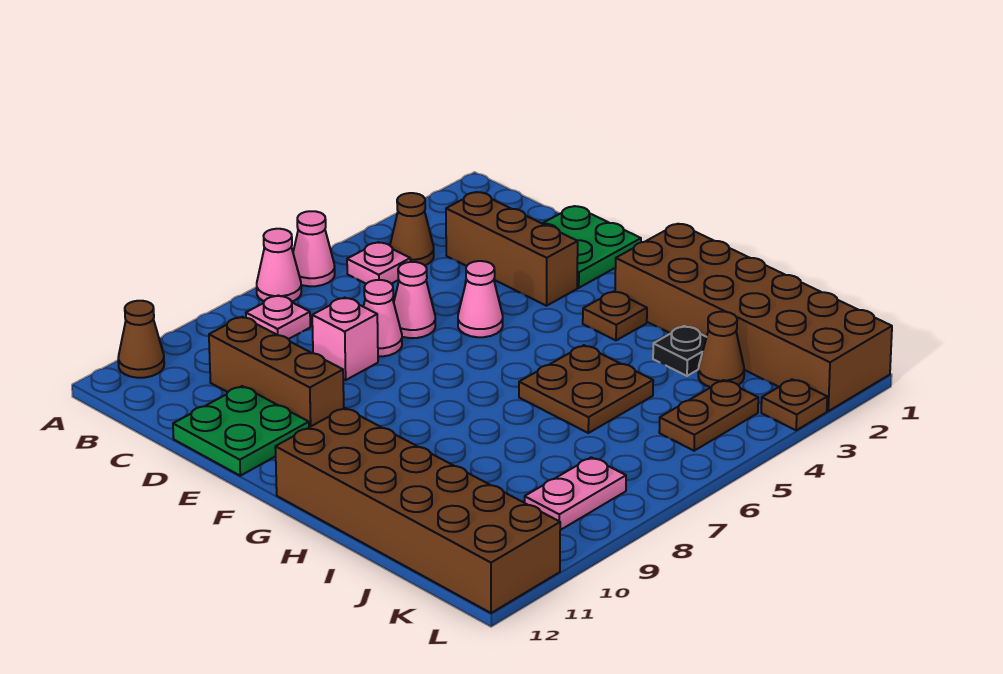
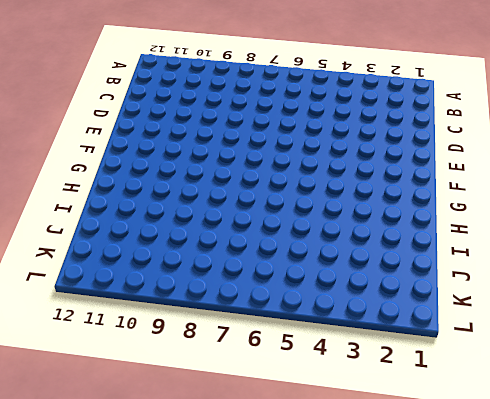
none -> pink cone A6 level 1
none -> pink cone A7 level 1
none -> brown cone A11 level 1

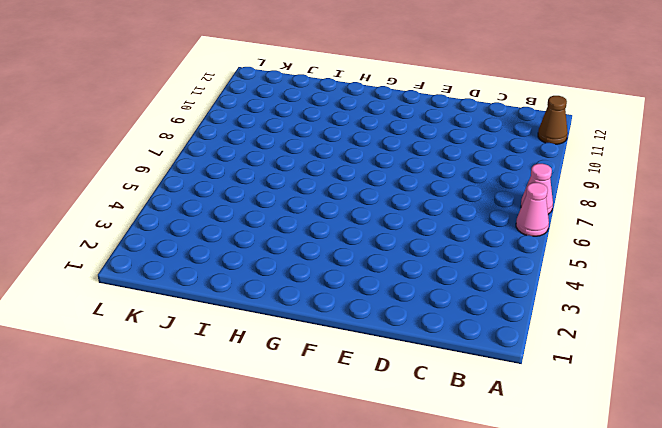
none -> brown cone B4 level 1
none -> pink plate B5 level 1
none -> pink plate B8 level 1

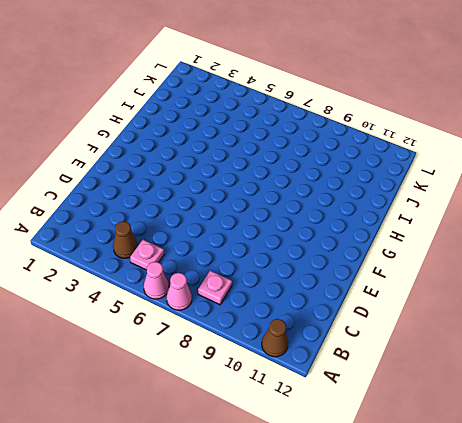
none -> brown brick C3:E3 level 1
none -> brown brick C10:E10 level 1
none -> green plate D1:E2 level 1

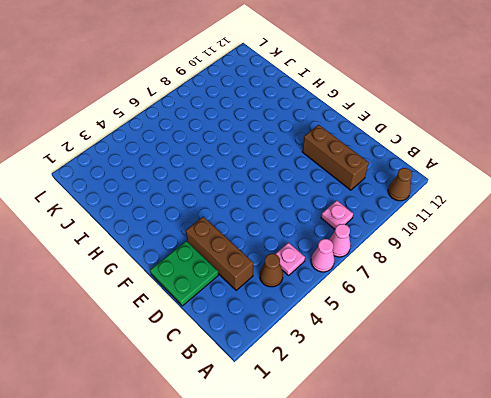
none -> pink cone D6 level 1
none -> pink cone D7 level 1
none -> pink brick D8 level 1

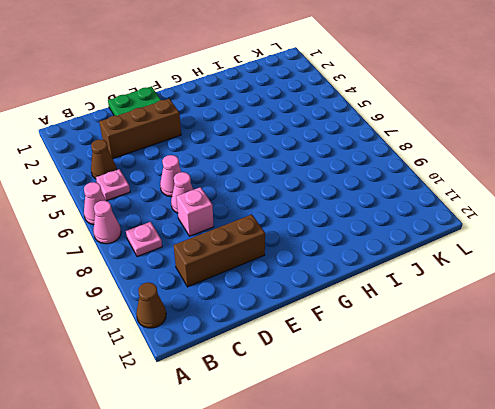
none -> green plate D11:E12 level 1
none -> pink cone E5 level 1
none -> brown brick G1:L2 level 1

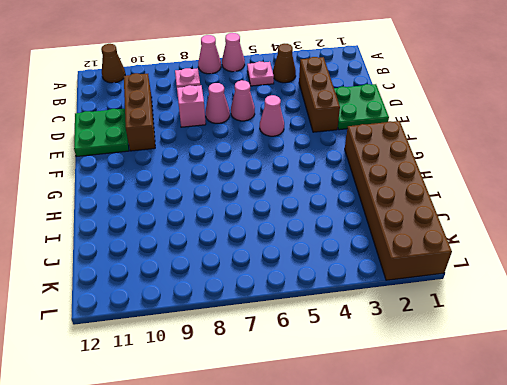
none -> brown plate G3 level 1
none -> brown brick G11:L12 level 1
none -> brown plate H5:I6 level 1

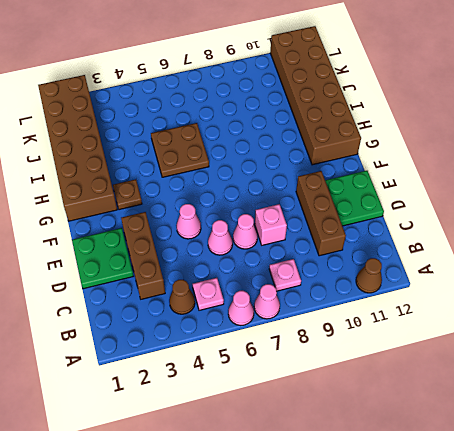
none -> black plate I3 level 1
none -> brown cone J3 level 1
none -> brown plate K4:K5 level 1

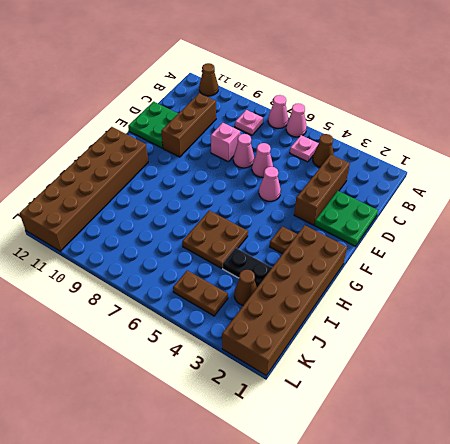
black plate I3:I4 level 1 -> black plate I3 level 1
none -> pink plate K8:K9 level 1
none -> brown plate L3 level 1

